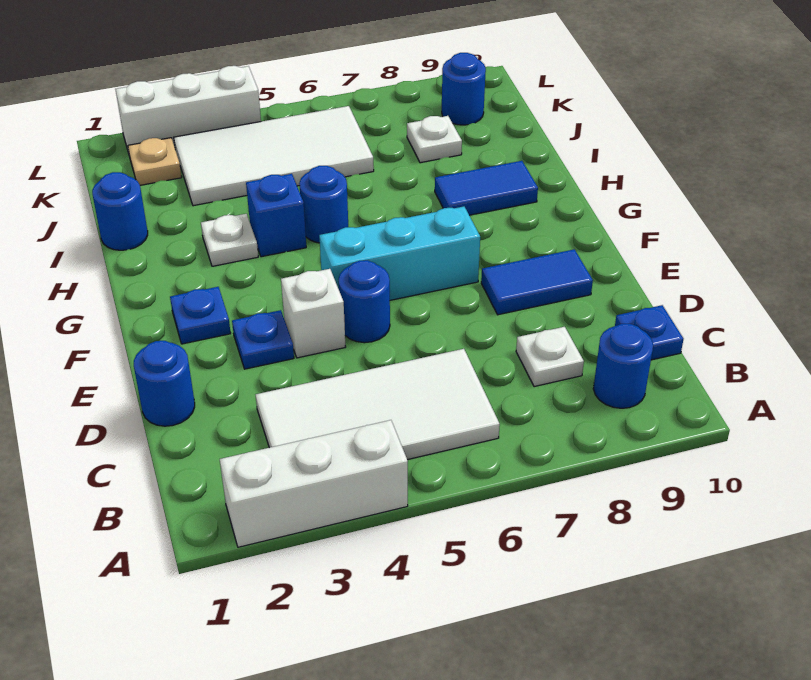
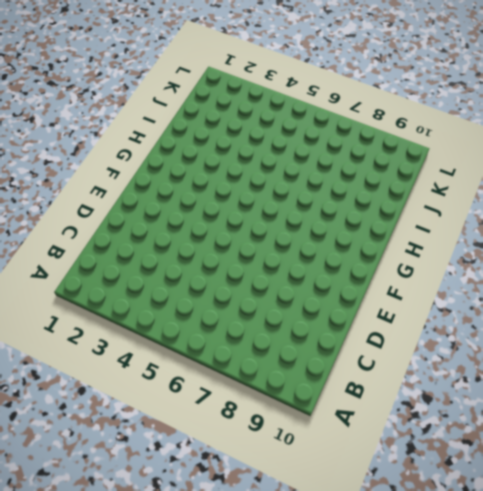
none -> white brick A2:A4 level 1
none -> white tile B3:C6 level 1
none -> blue round brick B9 level 1

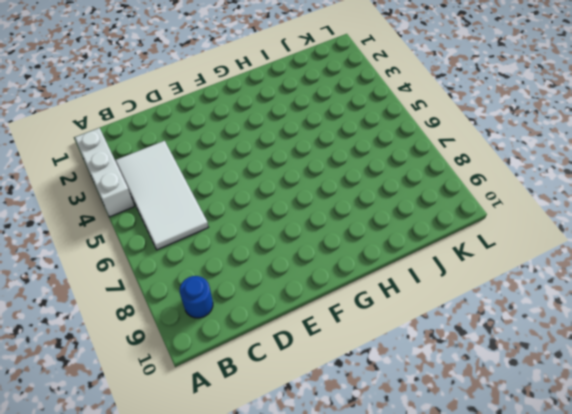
none -> white plate C8 level 1
none -> blue plate C10 level 1
none -> blue round brick D1 level 1

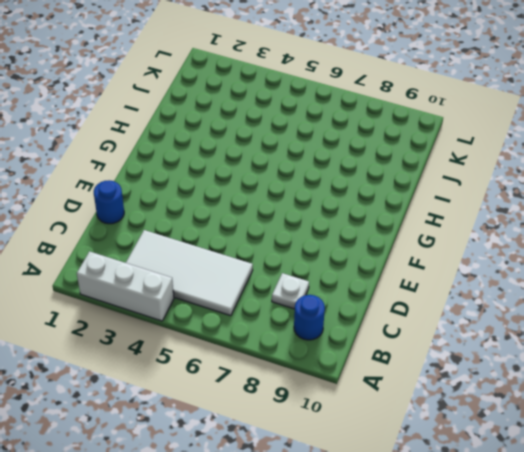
none -> blue plate C10 level 1
none -> blue plate E3 level 1
none -> white brick E4 level 1

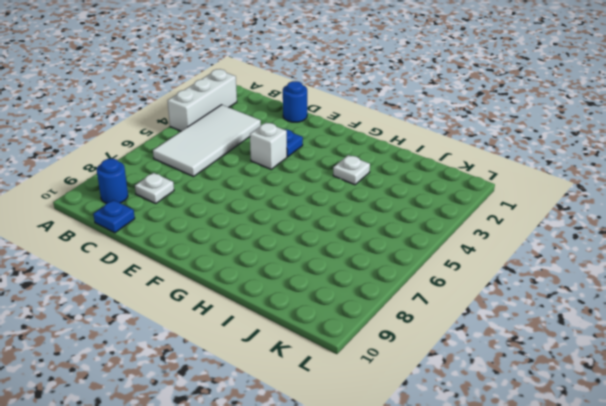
none -> blue round brick E5 level 1
none -> blue tile E8:E9 level 1
none -> blue plate F2 level 1

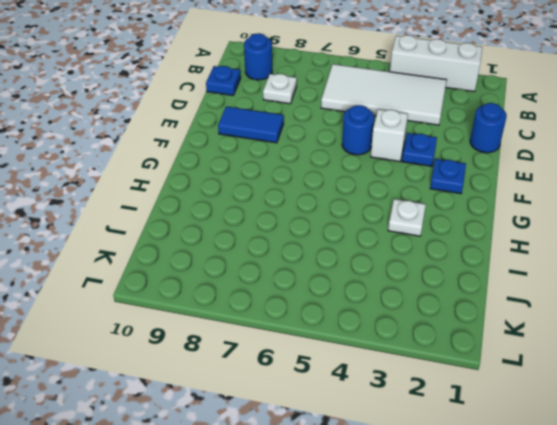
none -> cyan brick F5:F7 level 1
none -> blue brick H4 level 1
none -> blue round brick H5 level 1

